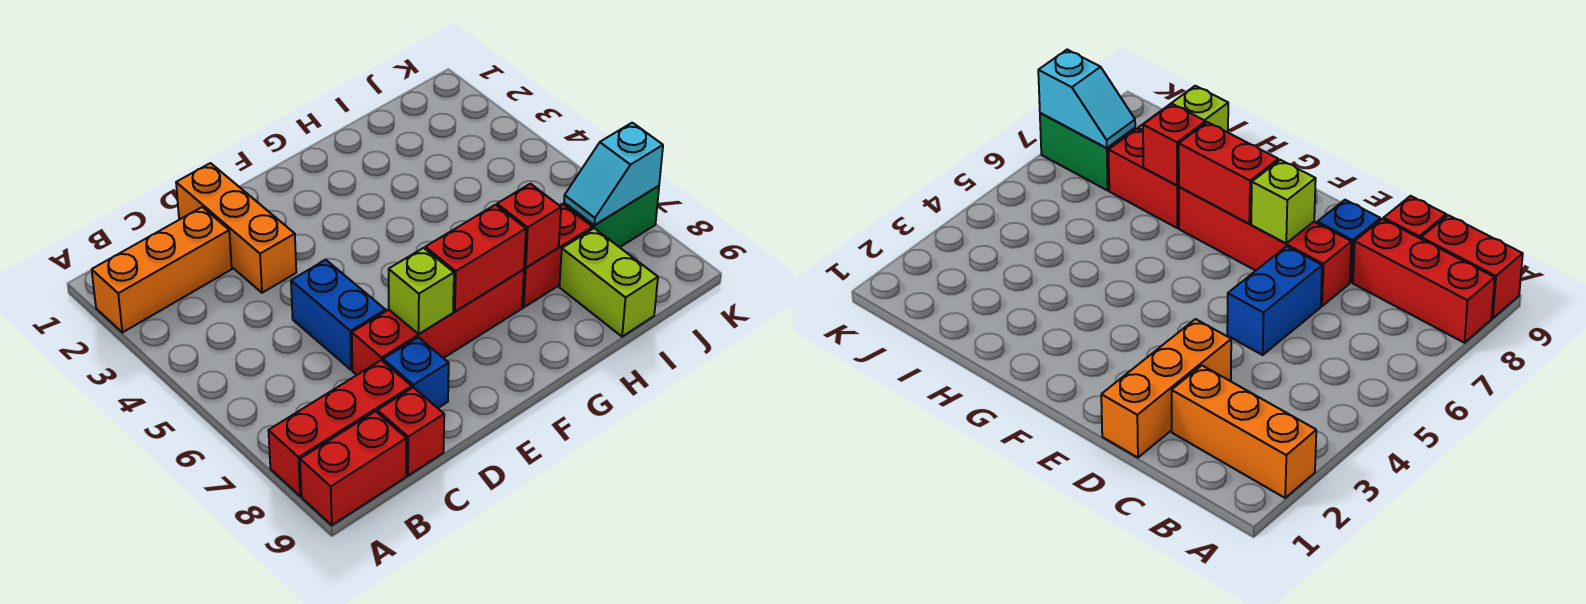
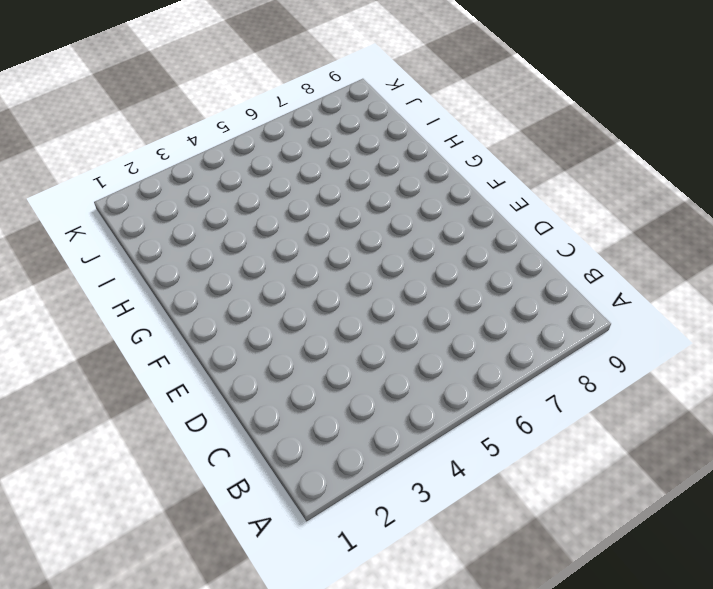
none -> orange brick A2:C2 level 1
none -> red brick A8:C8 level 1
none -> red brick A9:B9 level 1

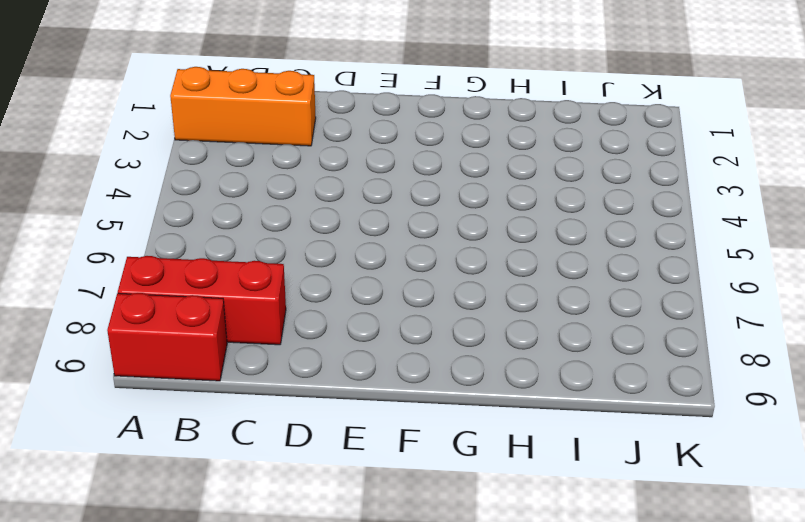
none -> red brick C9 level 1
none -> orange brick D1:D3 level 1
none -> blue brick D5:D6 level 1

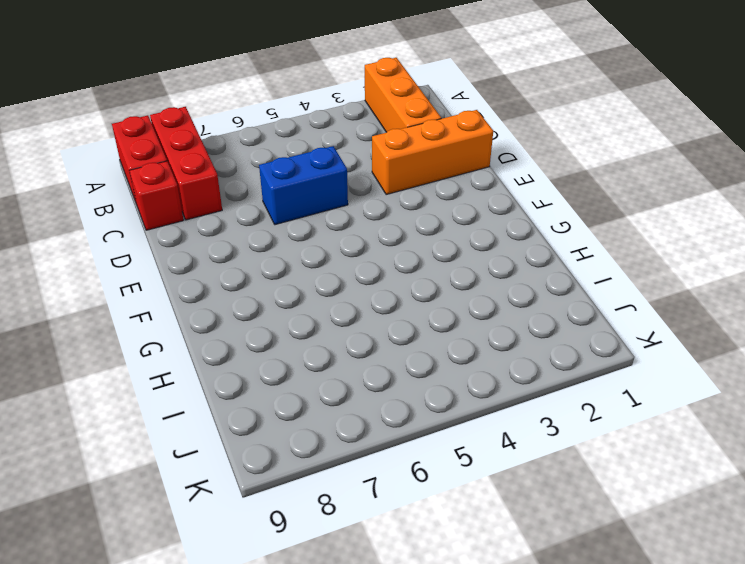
none -> red brick D7:G7 level 1
none -> blue brick D8 level 1
none -> red brick H7:I7 level 1

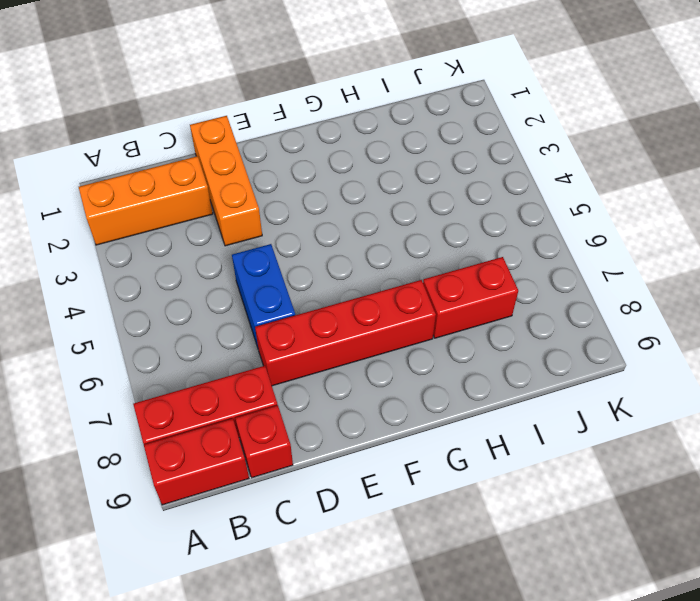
none -> blue brick D8 level 1
none -> lime brick I8:I9 level 1
none -> green brick J7:K7 level 1

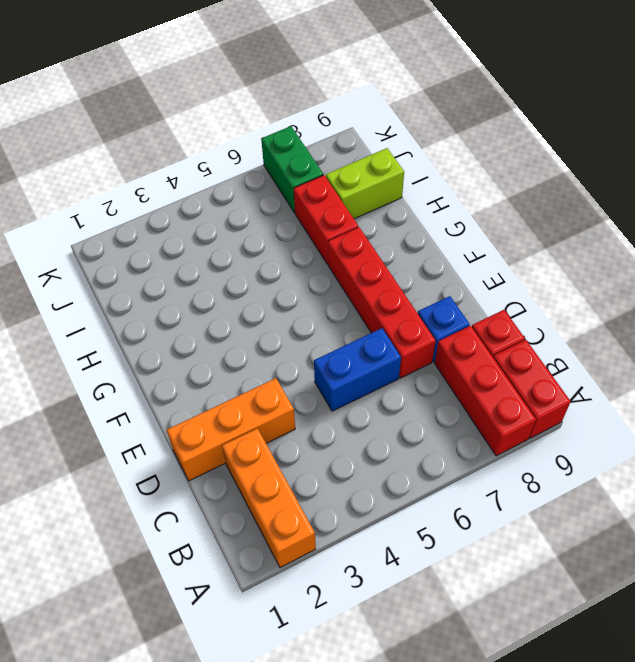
none -> lime brick E7 level 2
none -> red brick F7:G7 level 2
none -> red brick H7 level 2

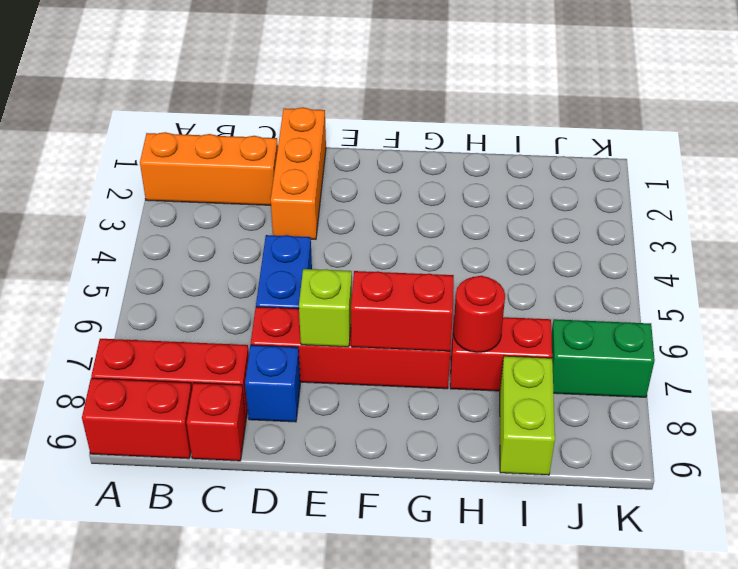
red round brick H7 level 2 -> red brick H7 level 2
none -> cyan slope J7:K7 level 2 top K

